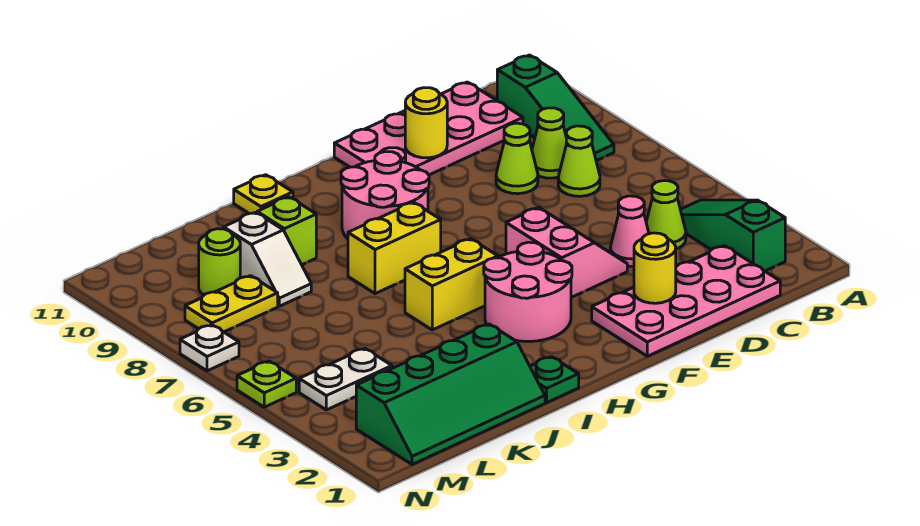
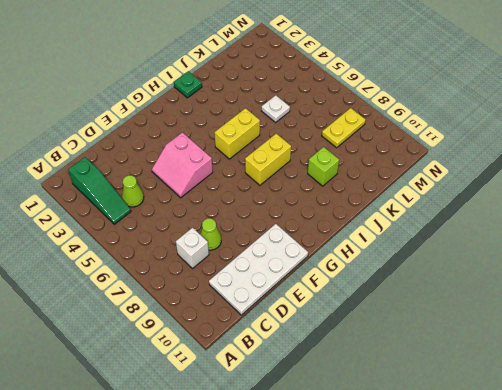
white brick C8 level 1 -> lime cone C8 level 1
white plate C10:F11 level 1 -> pink plate C10:F11 level 1
white plate K5 level 1 -> white plate N7 level 1
none -> green slope B8:B10 level 1 top 10
none -> pink plate C1:F2 level 1
none -> lime cone C7 level 1

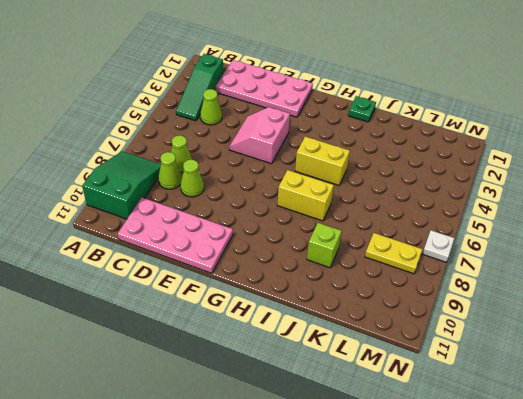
green slope A8:B10 level 1 top 10 -> green slope B8:B10 level 1 top 10
none -> pink cone D4 level 1
none -> pink round brick G3:H4 level 1
none -> pink round brick G8:H9 level 1

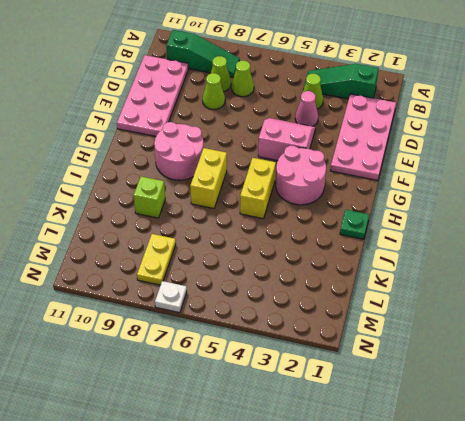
none -> yellow plate I11 level 1
none -> green slope J1:M2 level 1 top 2
none -> white slope K8:K9 level 1 top 9

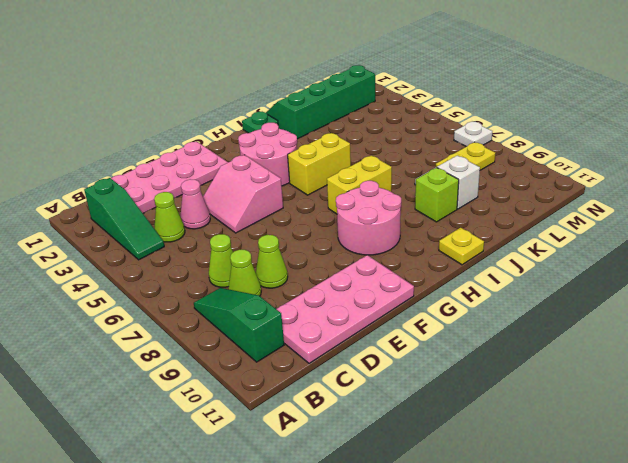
none -> white plate L4:M4 level 1
none -> lime round brick L9 level 1
none -> lime plate N5 level 1

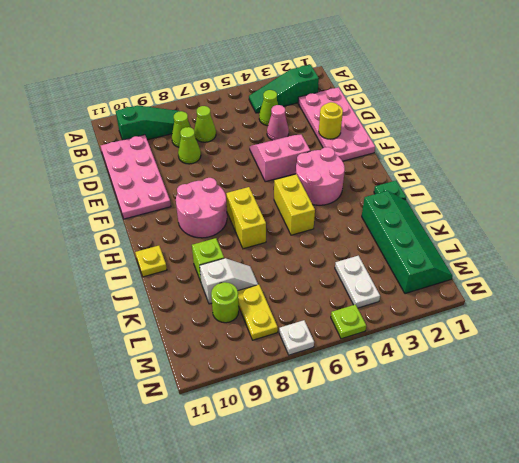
none -> yellow round brick E10 level 2

